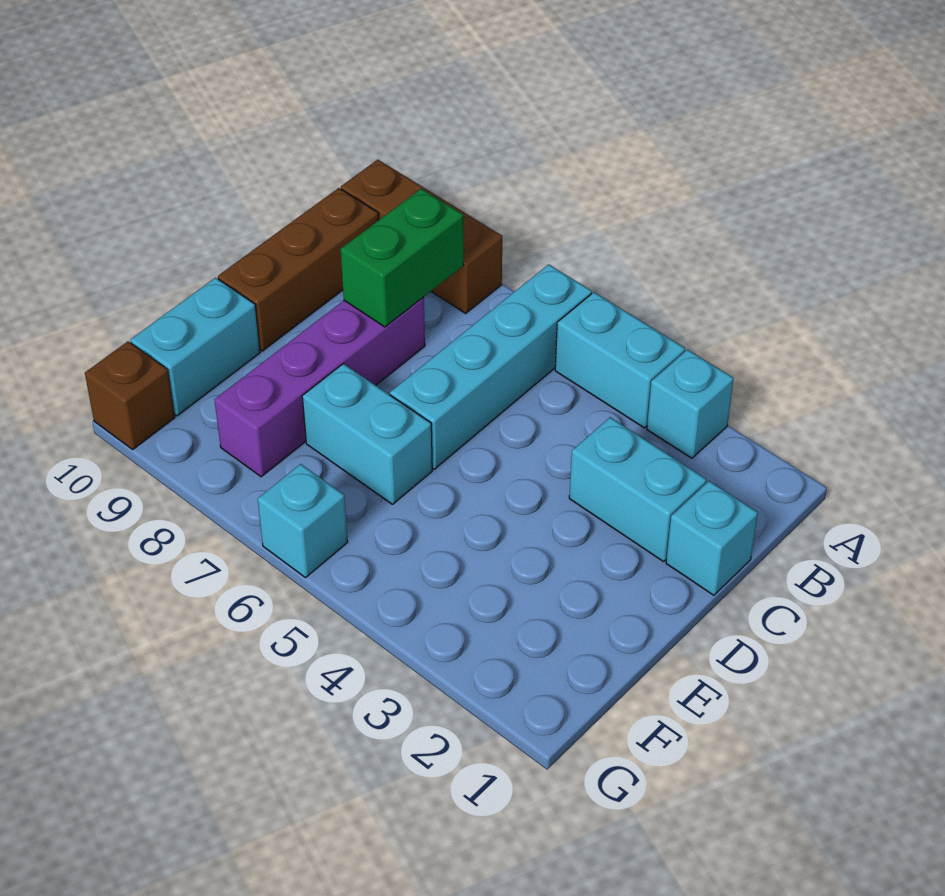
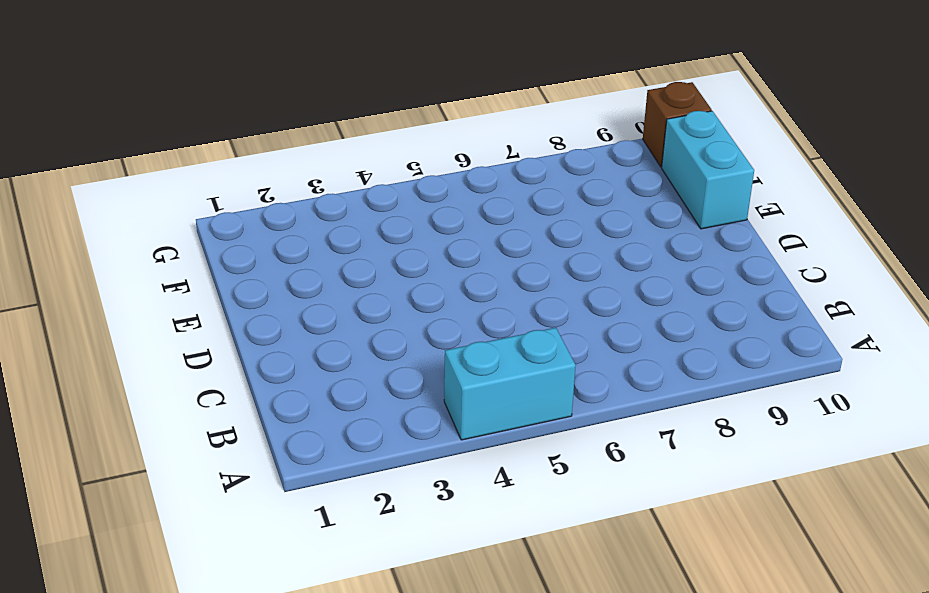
none -> cyan brick A3 level 1
none -> cyan brick A6:D6 level 1
none -> brown brick A8:A10 level 1

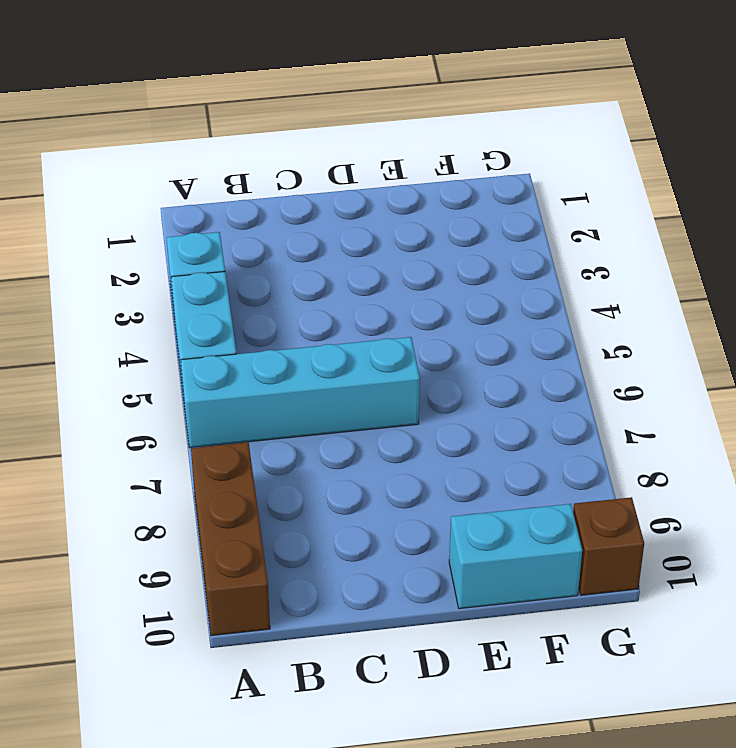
none -> brown brick B10:D10 level 1
none -> cyan brick C1 level 1
none -> cyan brick C2:C3 level 1

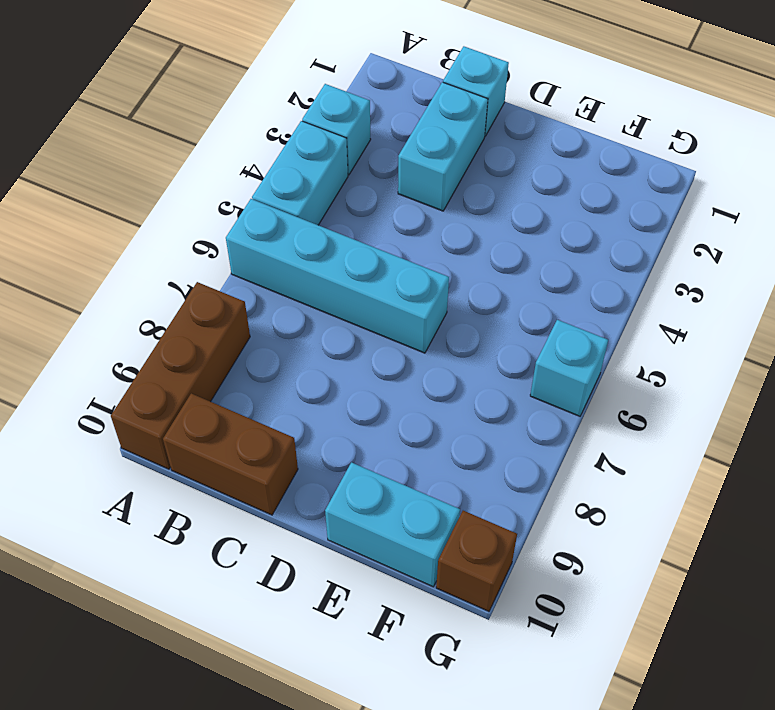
brown brick B10:C10 level 1 -> brown brick B10:D10 level 1
none -> purple brick C8:F8 level 1
none -> cyan brick E6:E7 level 1
none -> green brick B8:C8 level 2

